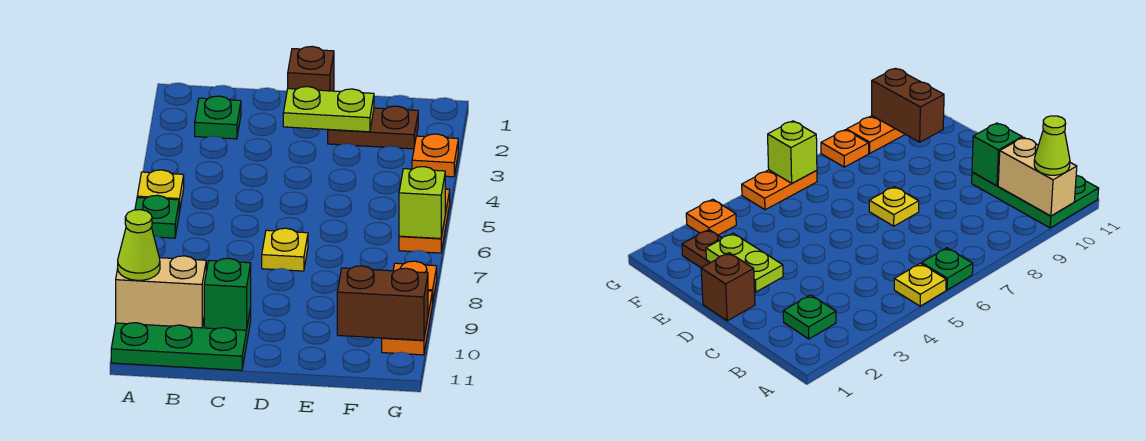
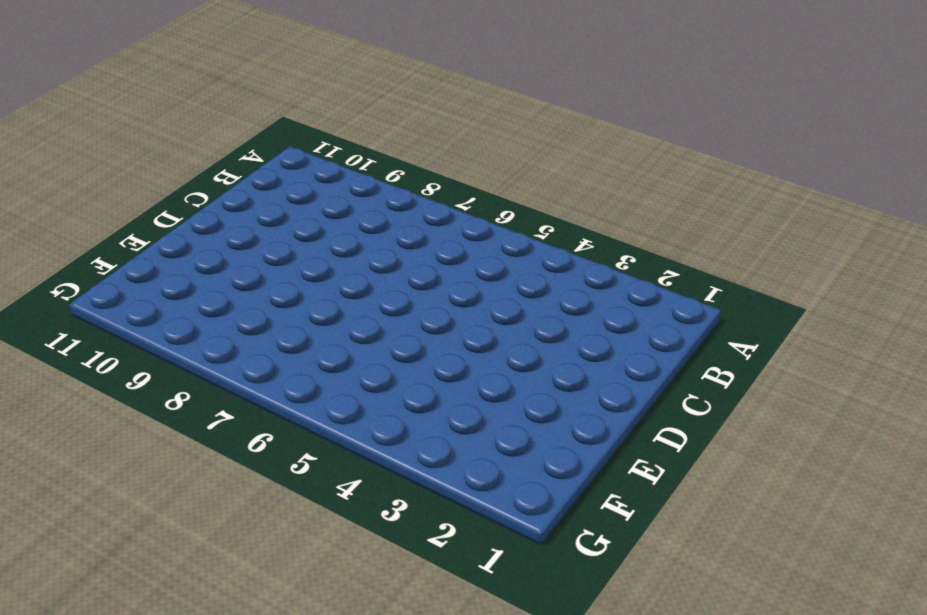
none -> yellow plate A5 level 1
none -> green plate A6 level 1
none -> green plate A10:C11 level 1

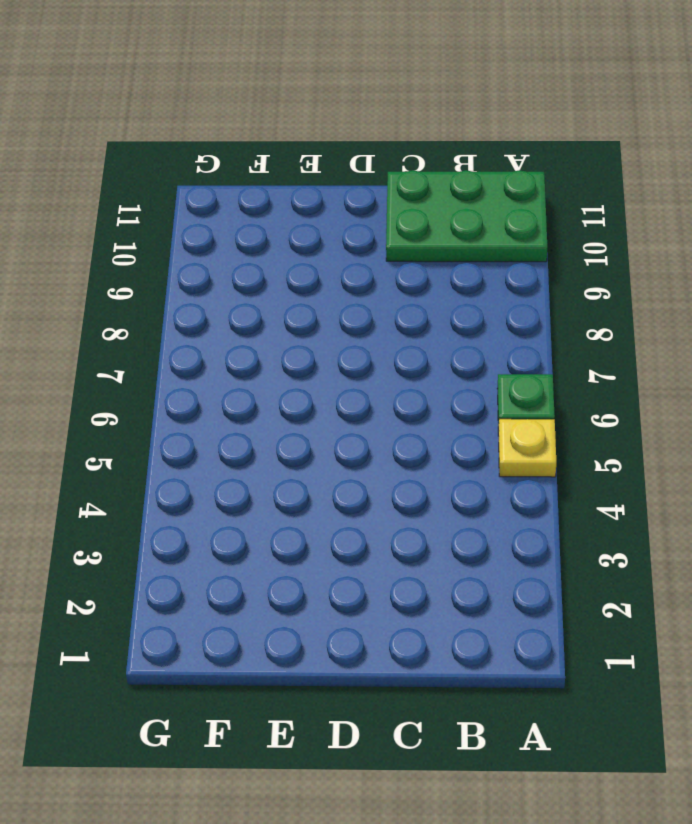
none -> green plate B2 level 1
none -> brown brick D1 level 1
none -> yellow plate D7 level 1

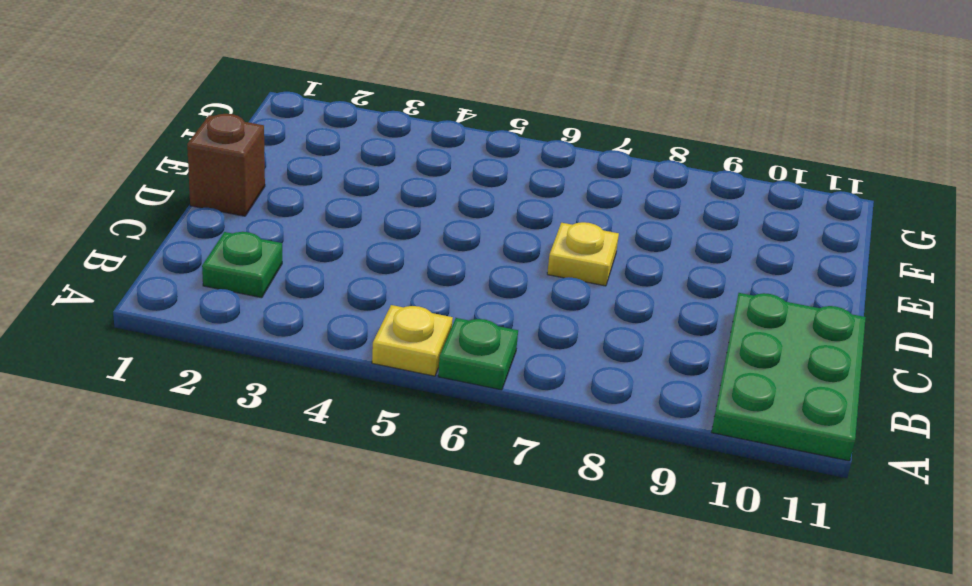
none -> brown plate E2:F2 level 1
none -> orange plate G3 level 1
none -> orange plate G5:G6 level 1

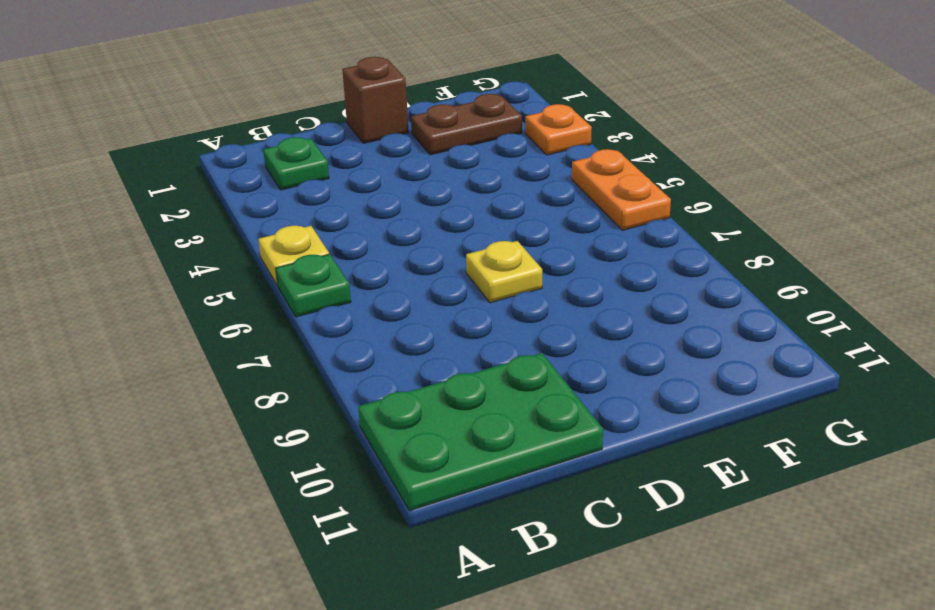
none -> orange plate G8 level 1
none -> orange plate G9:G10 level 1
none -> tan brick A10:B10 level 2

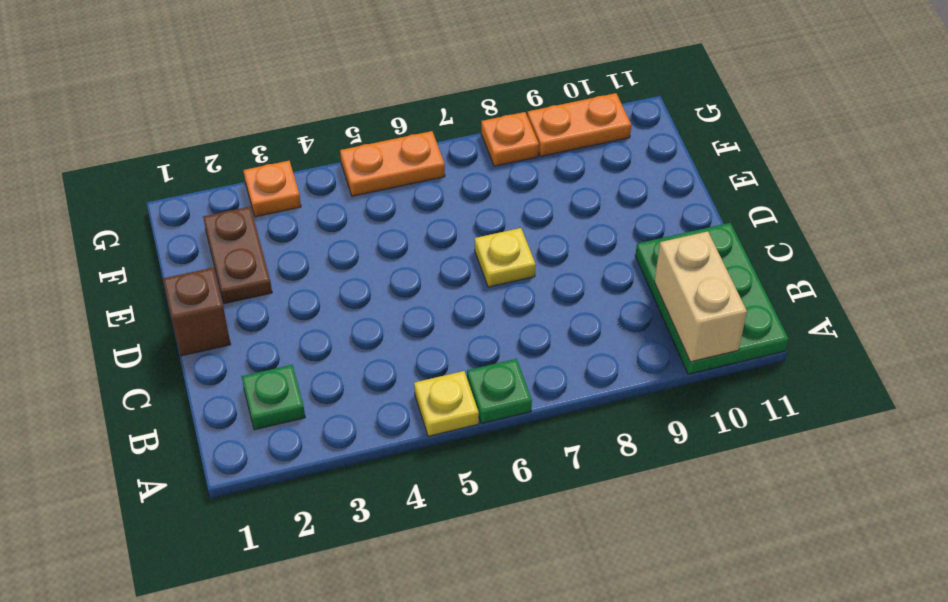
none -> green brick C10 level 2
none -> lime plate D2:E2 level 2
none -> brown brick F10:G10 level 2

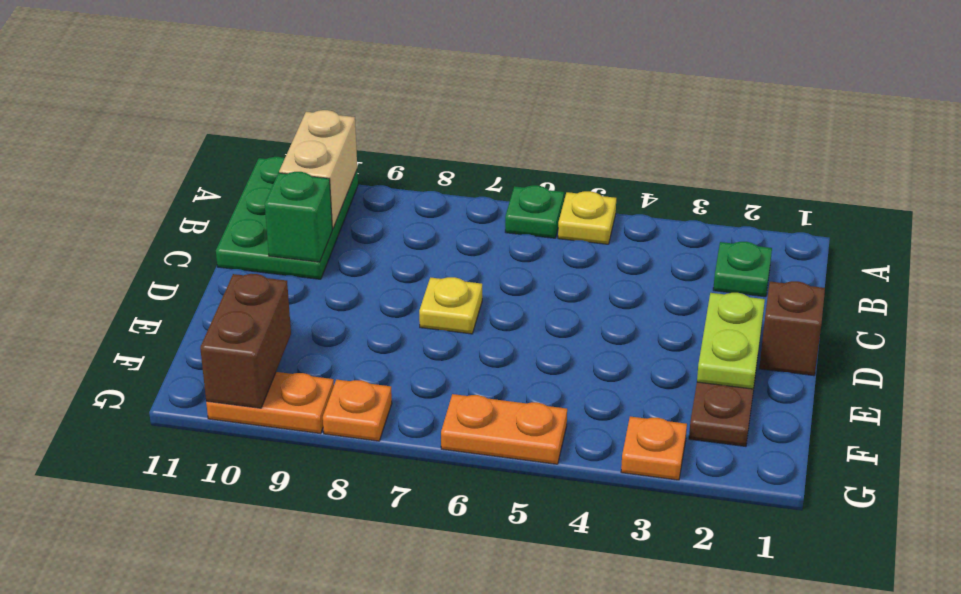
none -> lime brick G6 level 2
none -> lime cone A10 level 3

